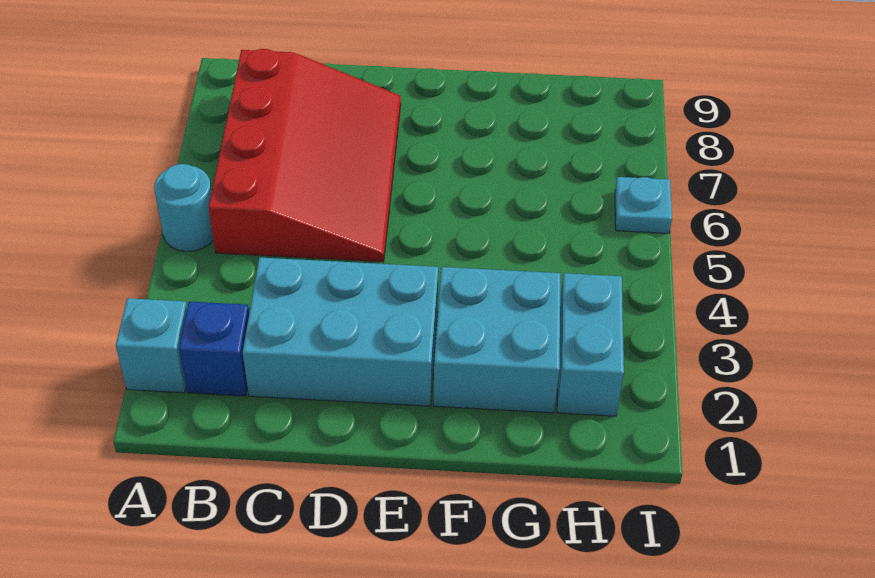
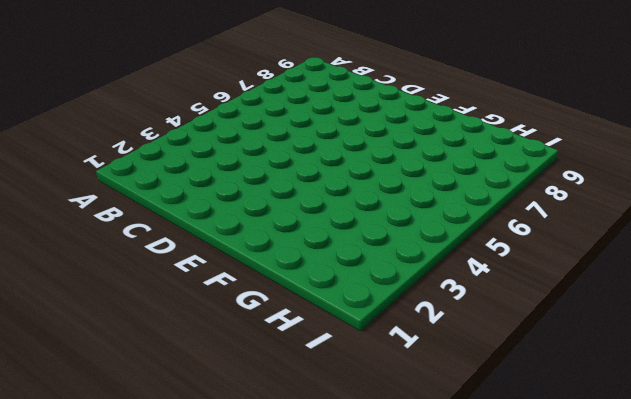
none -> cyan brick A2 level 1
none -> cyan round brick A5 level 1

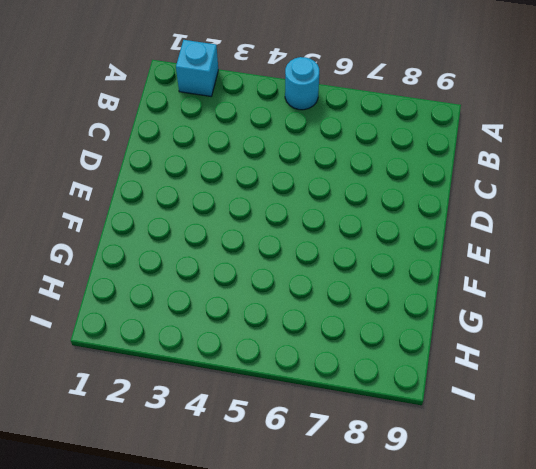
none -> blue brick B2 level 1
none -> red slope B5:D8 level 1 top B

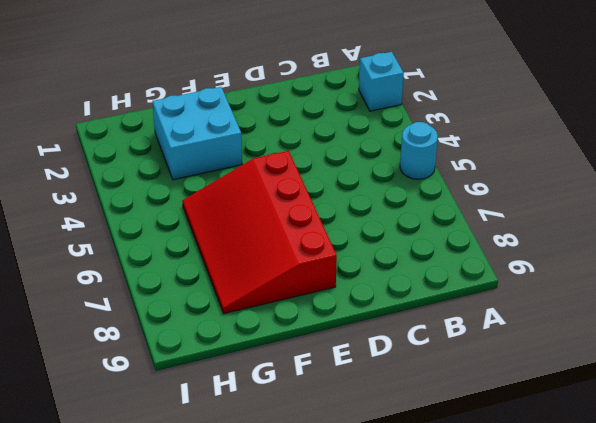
red slope E5:G8 level 1 top E -> red slope B5:D8 level 1 top B
none -> blue brick B2 level 1
none -> cyan brick C2:E3 level 1

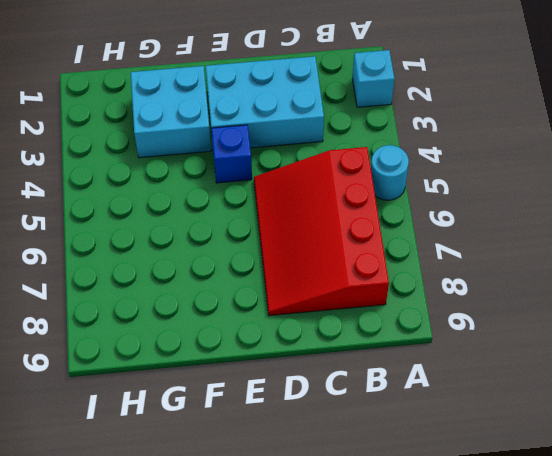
blue brick E4 level 1 -> blue brick B2 level 1
none -> cyan brick H2:H3 level 1
none -> cyan plate I6 level 1

